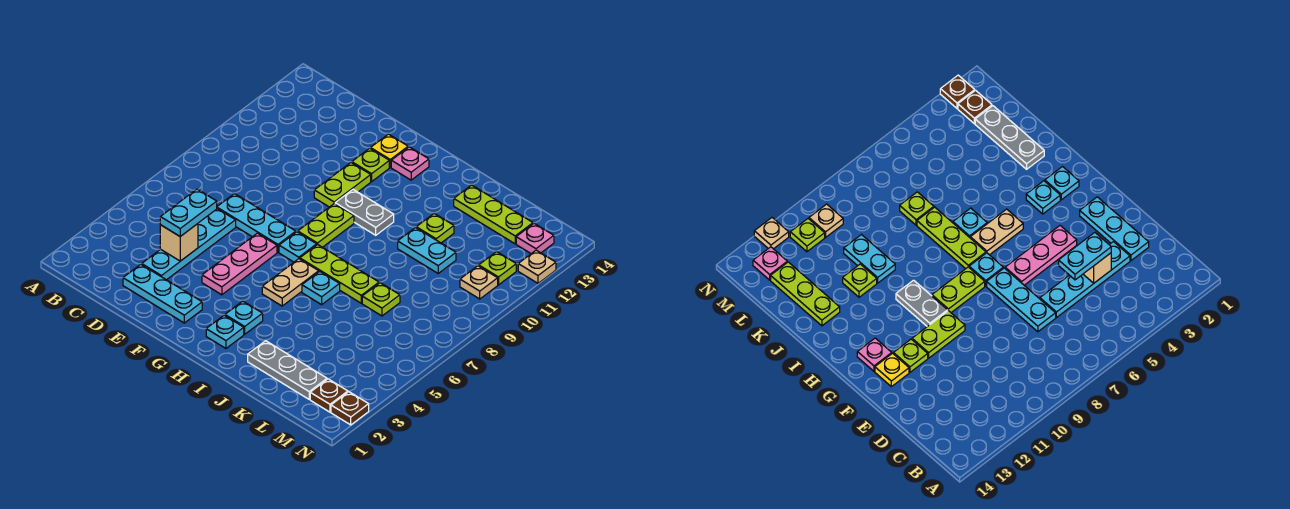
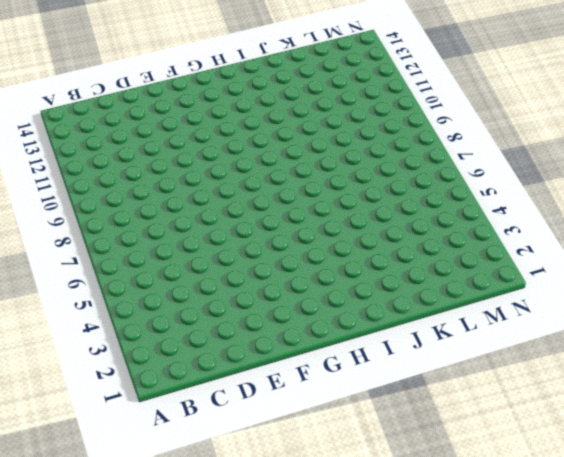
none -> cyan plate D2:F2 level 1
none -> cyan plate D3:D6 level 1
none -> cyan plate D7:F7 level 1

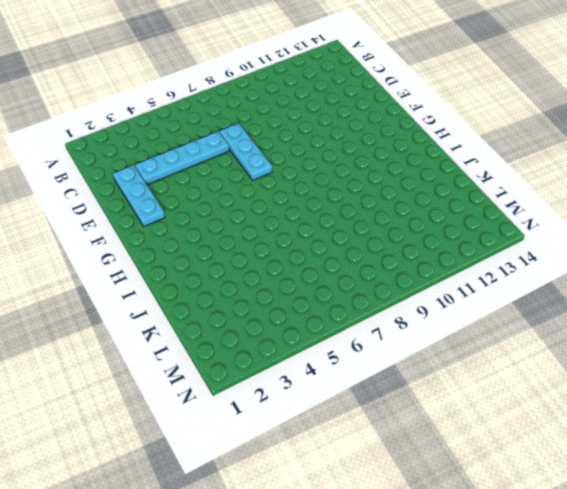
none -> pink plate F4:F6 level 1
none -> lime plate F10:F11 level 1
none -> lime plate F12 level 1

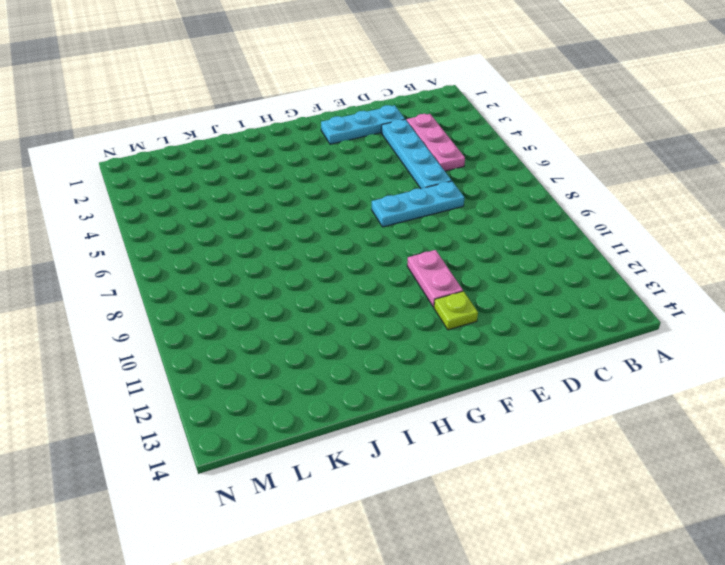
pink plate C3:C5 level 1 -> pink plate F4:F6 level 1
pink plate F10:F11 level 1 -> lime plate F10:F11 level 1
none -> yellow plate F13 level 1
none -> cyan plate G7 level 1
none -> lime plate G8:G9 level 1

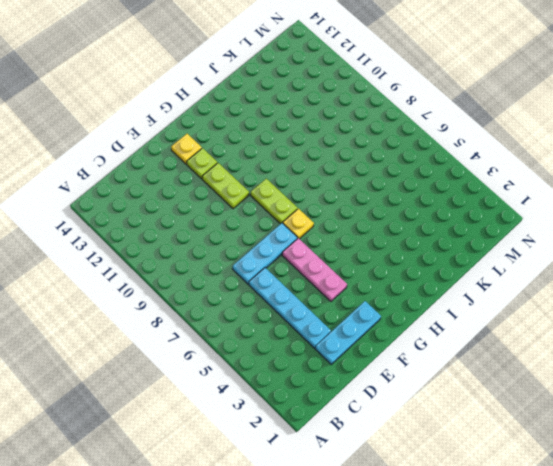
yellow plate G7 level 1 -> cyan plate G7 level 1
none -> grey plate G10:H10 level 1
none -> pink plate G13 level 1
none -> cyan plate H2 level 1

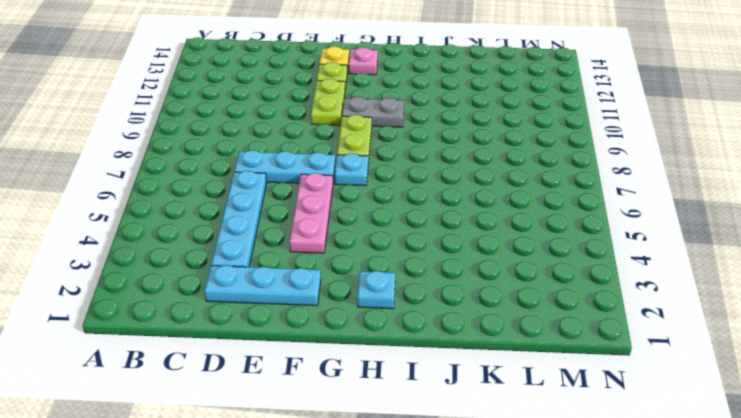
none -> cyan plate H3 level 1
none -> tan plate H5:H6 level 1
none -> lime plate H7:J7 level 1

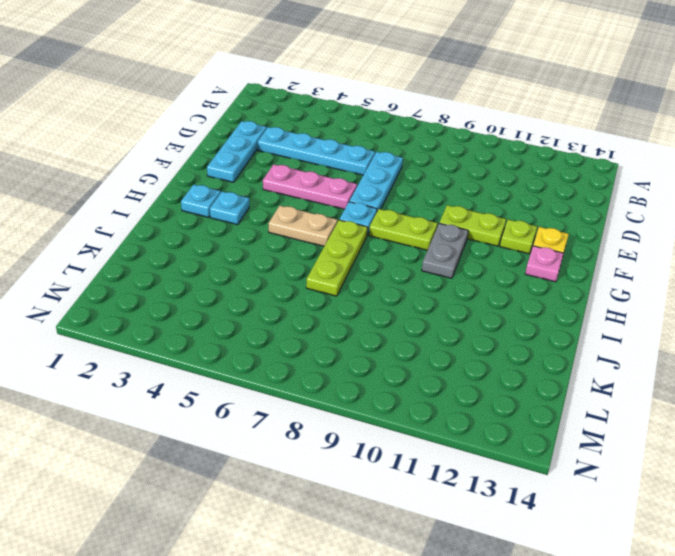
none -> cyan plate I6 level 1
none -> grey plate J2:L2 level 1
none -> cyan plate J10:K10 level 1

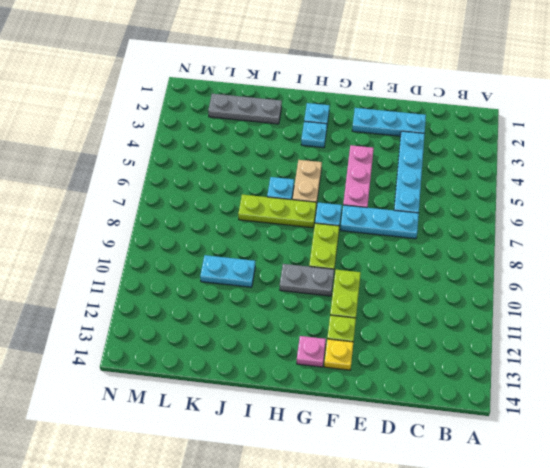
none -> lime plate J11 level 1
none -> lime plate J13:L13 level 1
none -> lime plate K7 level 1

